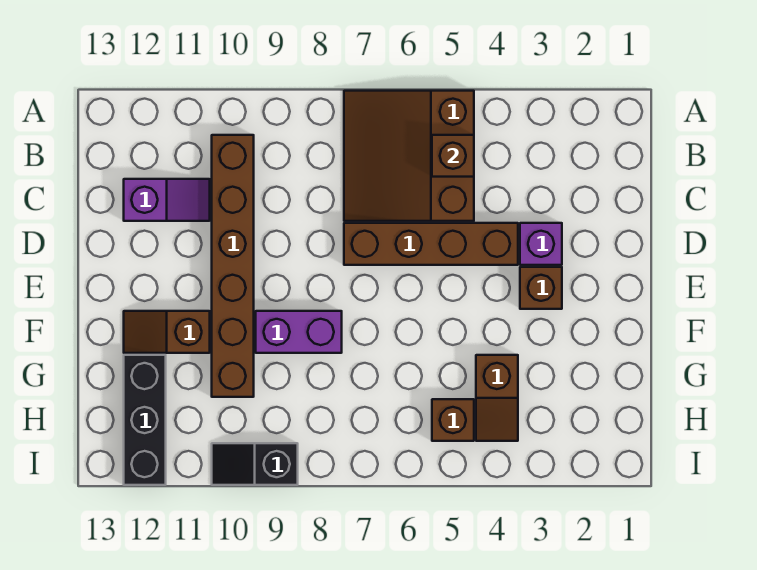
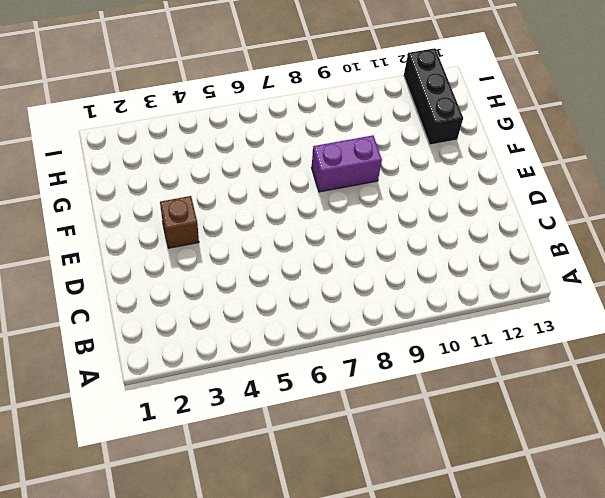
none -> brown slope A5:C7 level 1 top 5
none -> brown brick B10:G10 level 1
none -> purple slope C11:C12 level 1 top 12

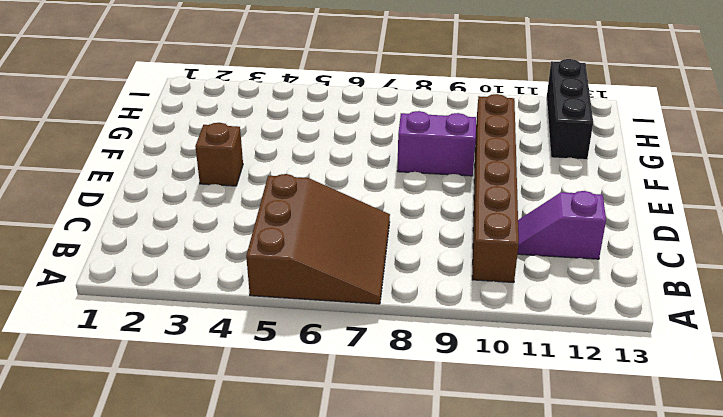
none -> purple brick D3 level 1
none -> brown brick D4:D7 level 1
none -> brown slope F11:F12 level 1 top 11

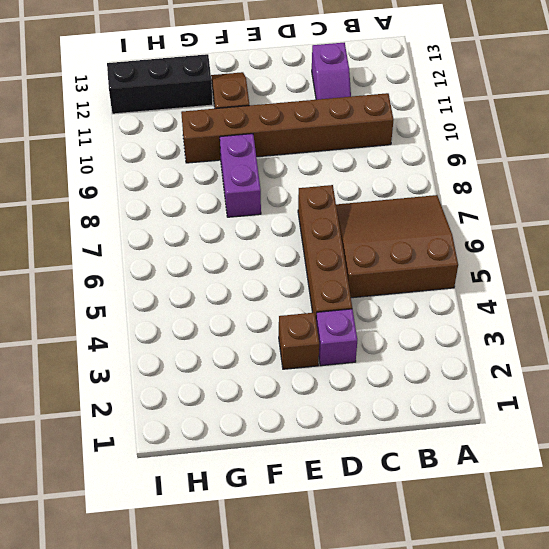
none -> brown slope G4:H4 level 1 top G
none -> brown brick H5 level 1
none -> black slope I9:I10 level 1 top 9

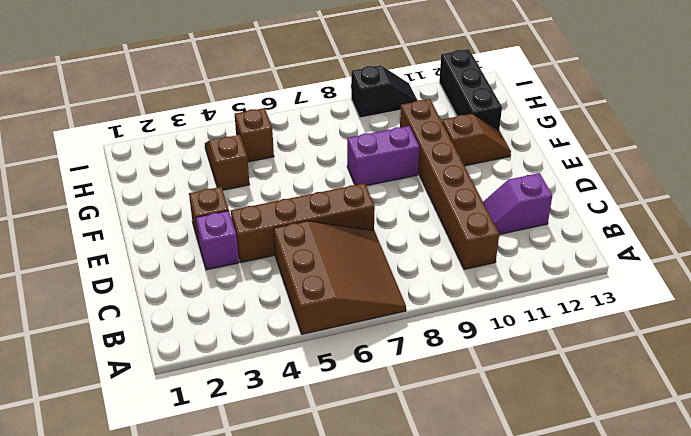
none -> brown brick B5 level 2

